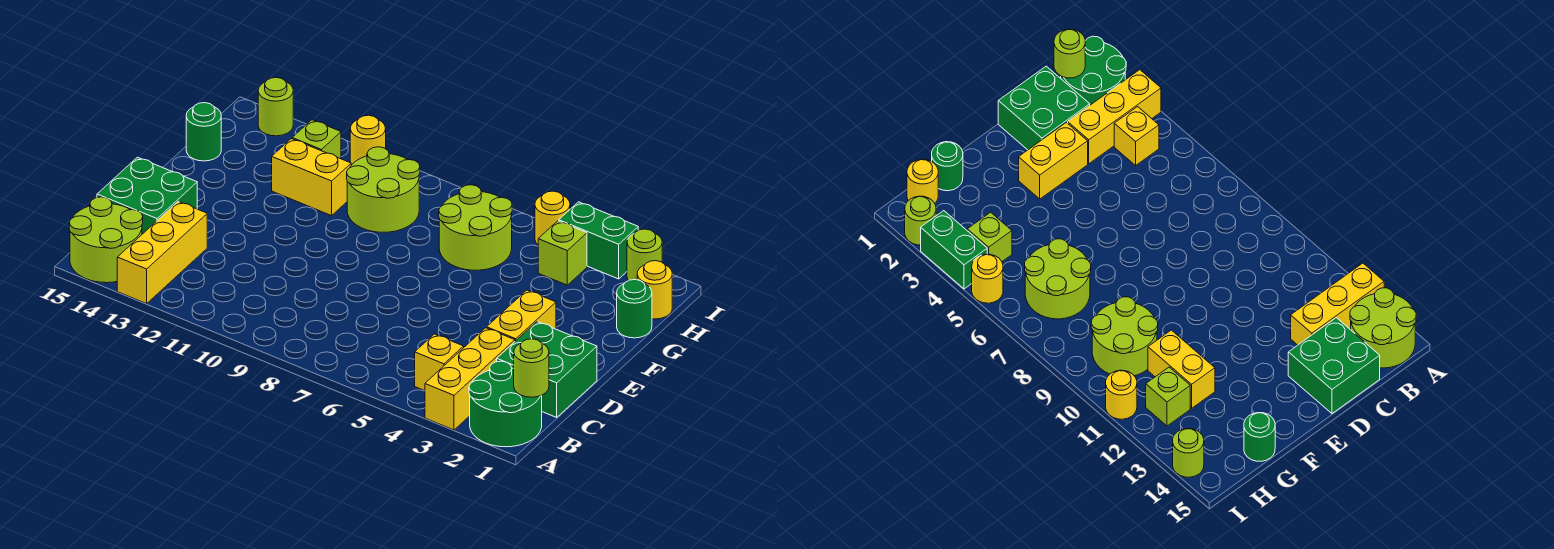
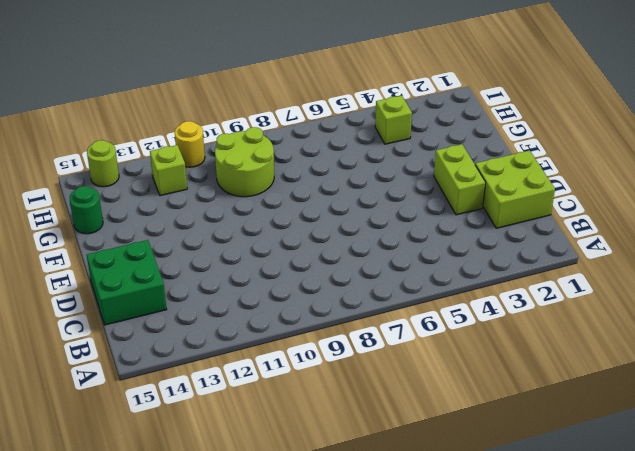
lime brick C1:D2 level 1 -> green brick C1:D2 level 1
lime brick D3:E3 level 1 -> yellow brick D3:E3 level 1
none -> green round brick A1:B2 level 1
none -> yellow brick A3:C3 level 1
none -> yellow brick A13:C13 level 1

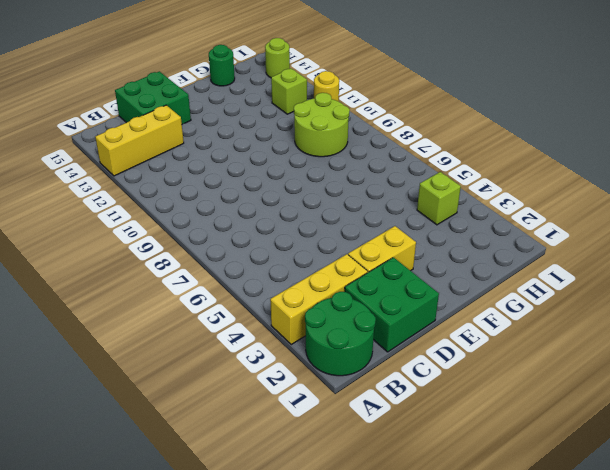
none -> lime round brick A14:B15 level 1
none -> yellow brick B4 level 1
none -> green round brick G1 level 1

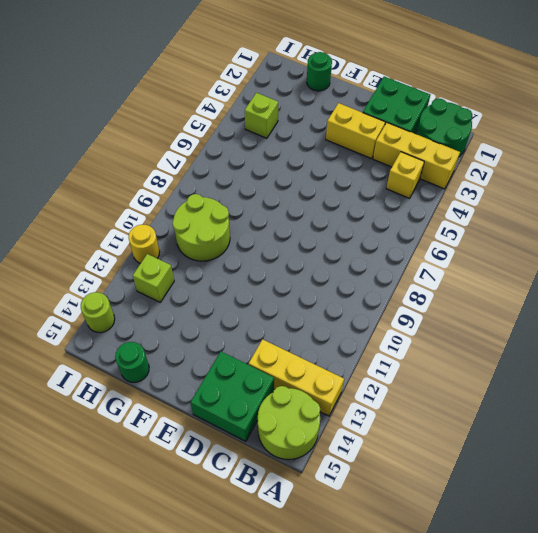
none -> lime round brick G6:H7 level 1
none -> yellow brick G11:G12 level 1
none -> yellow round brick H1 level 1

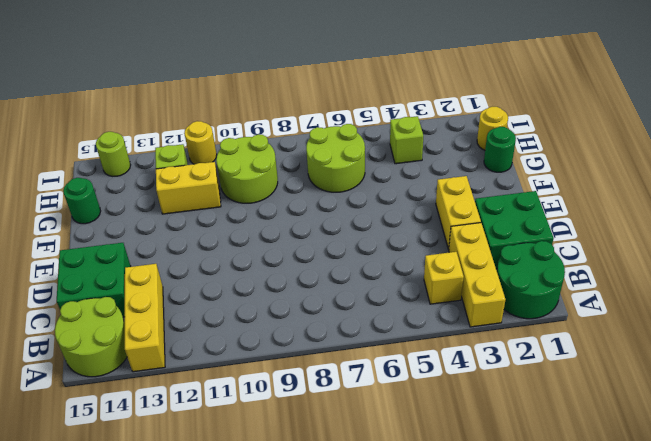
none -> lime round brick I2 level 1
none -> green brick I3:I4 level 1
none -> yellow round brick I5 level 1

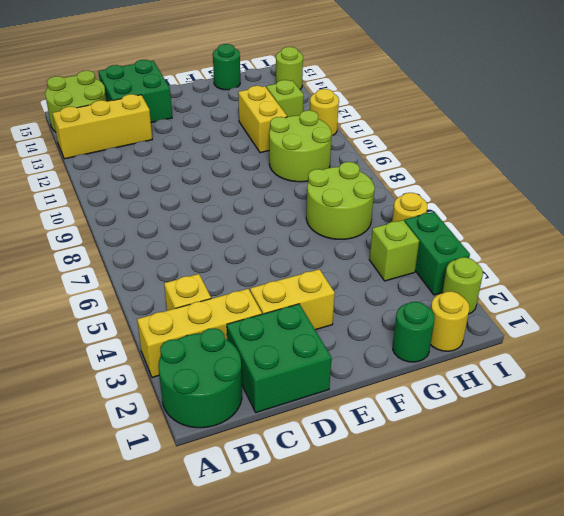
none -> lime round brick B1 level 2

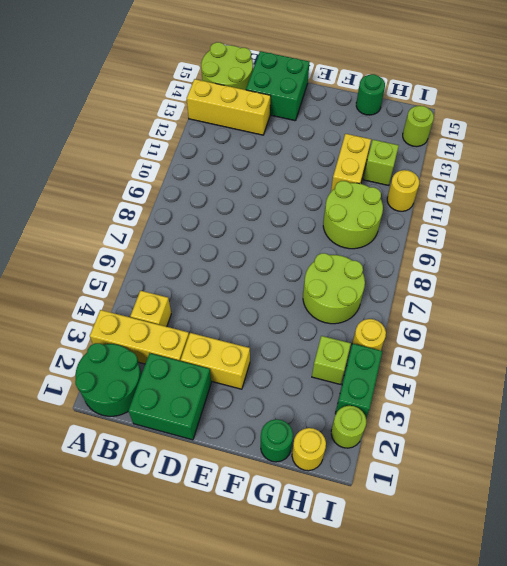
none -> lime round brick B1 level 2

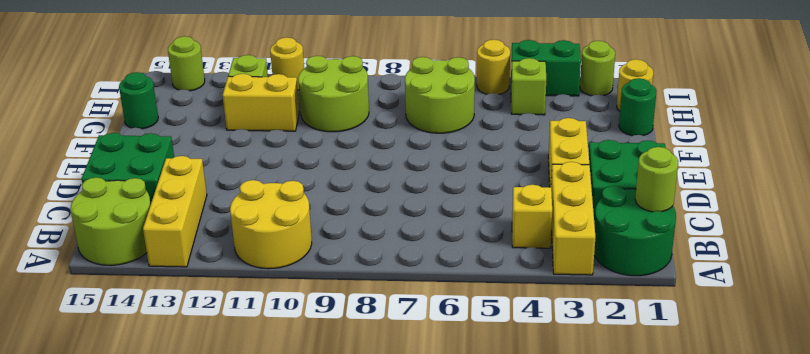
yellow round brick A10:B11 level 1 -> none

